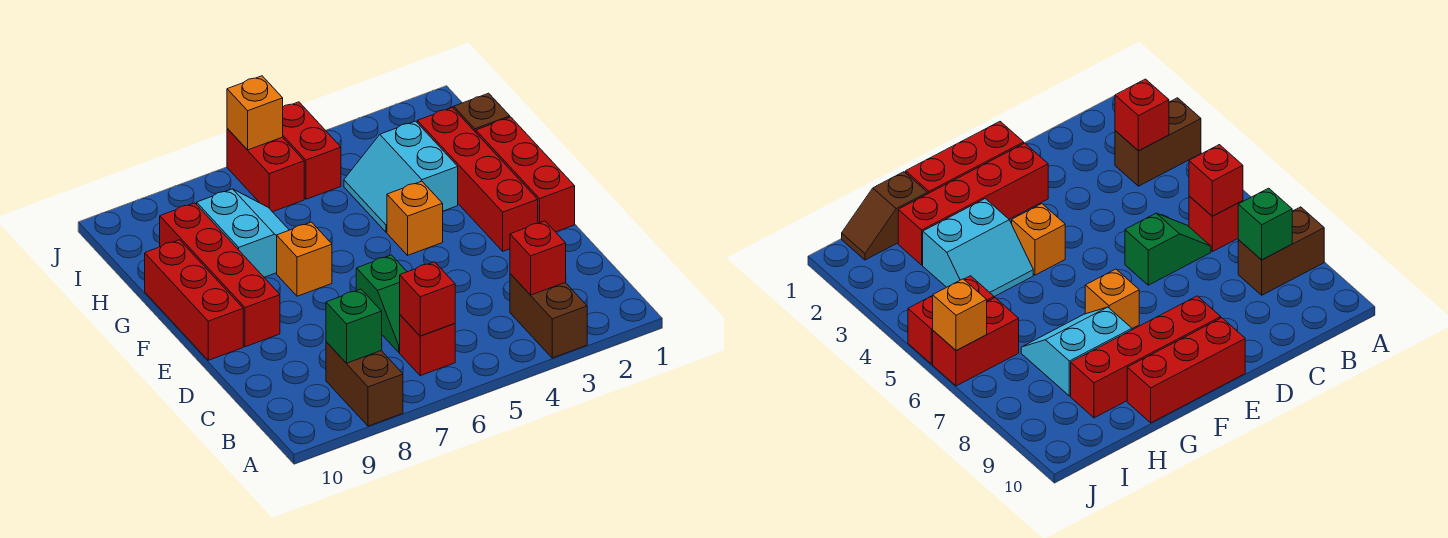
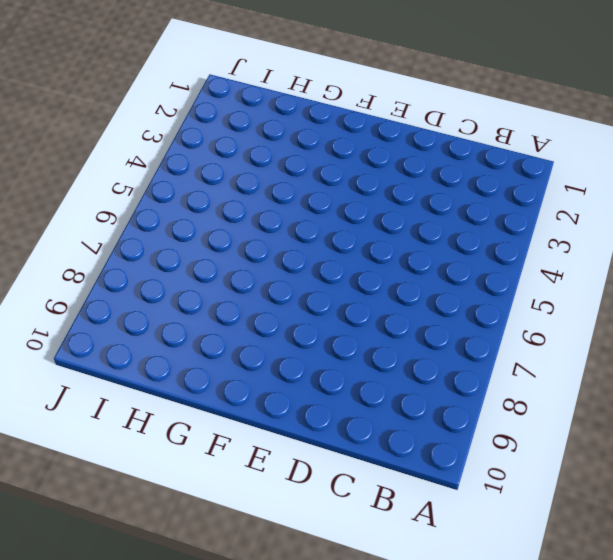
none -> brown brick A3:B3 level 1
none -> brown brick A8:B8 level 1
none -> red brick B6 level 1

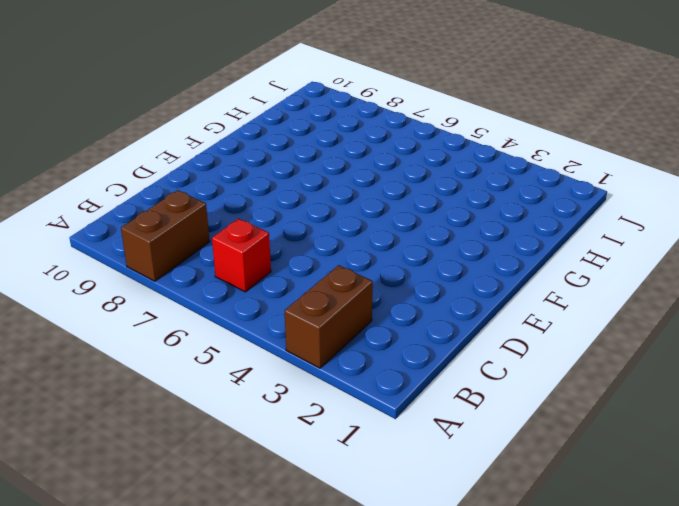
none -> green slope C6:D6 level 1 top D
none -> red brick E1:G1 level 1
none -> red brick E2:H2 level 1

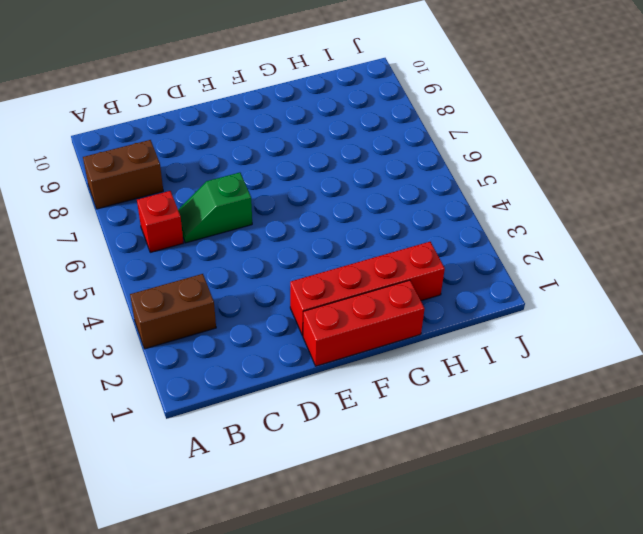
none -> red brick E9:H9 level 1
none -> red brick E10:G10 level 1
none -> orange brick F4 level 1

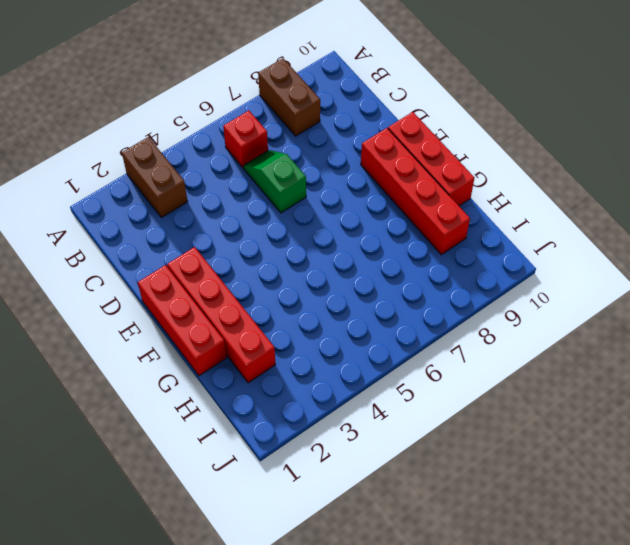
none -> orange brick F4 level 1
none -> orange brick F7 level 1
none -> cyan slope G3:H4 level 1 top 3

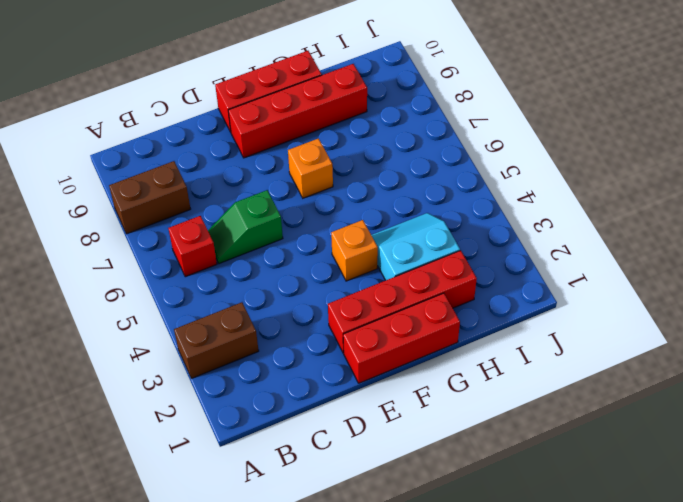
none -> cyan slope G7:H8 level 1 top 8
none -> brown slope H1:I1 level 1 top H
none -> red brick I5:J5 level 1

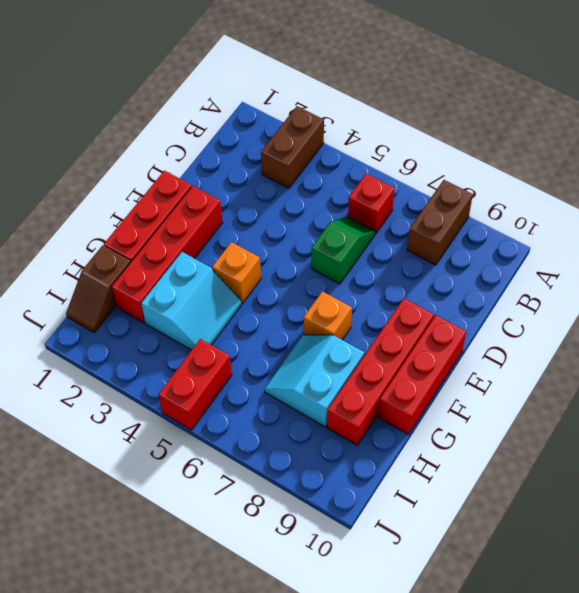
none -> red brick I6:J6 level 1
none -> red brick B3 level 2
none -> red brick B6 level 2

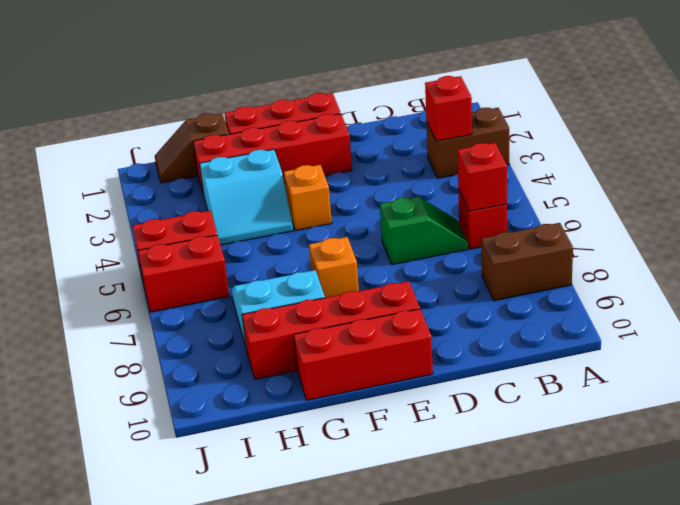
none -> green brick B8 level 2
none -> orange brick J6 level 2

